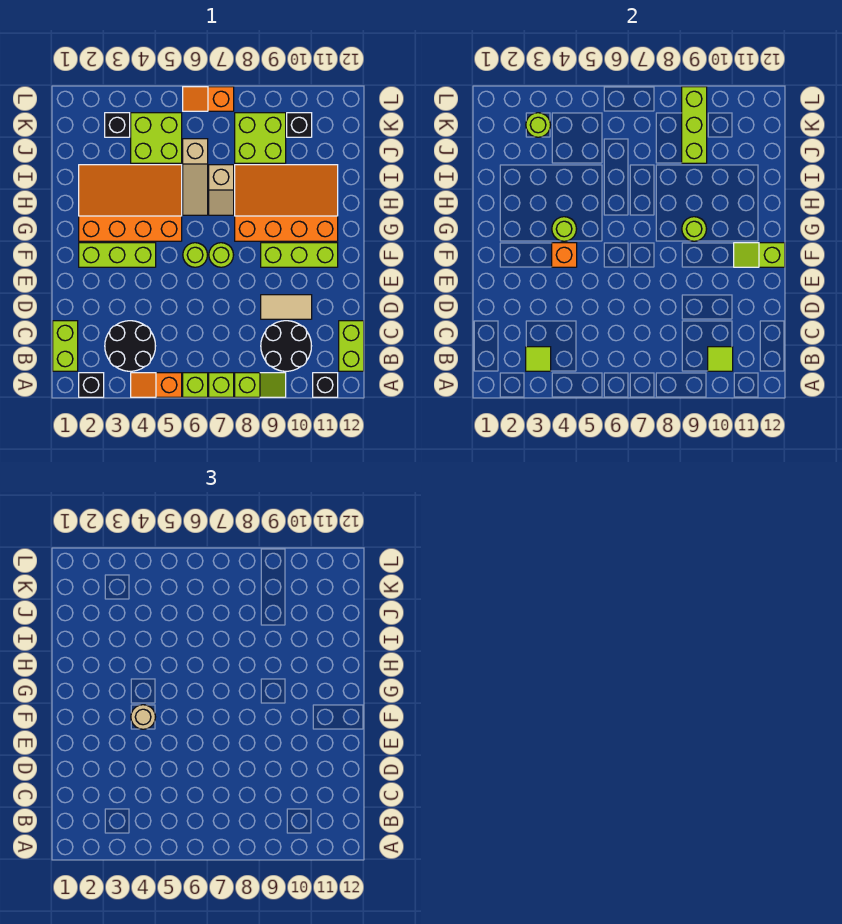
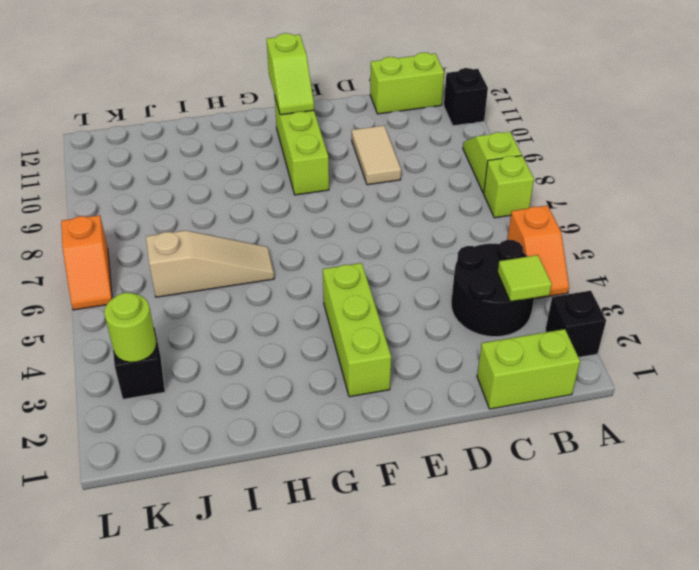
none -> lime brick A6 level 1
none -> black round brick B9:C10 level 1
none -> lime round brick F6 level 1
none -> lime round brick F7 level 1

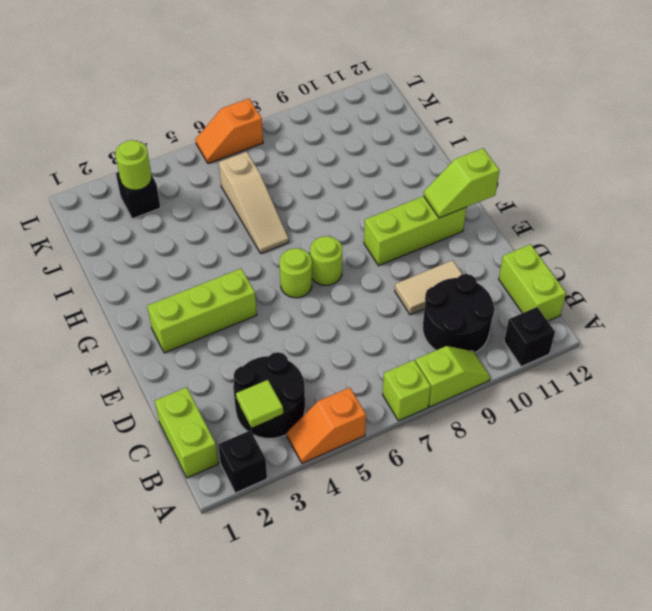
none -> lime brick A6 level 1
none -> orange slope G2:I5 level 1 top G
none -> orange slope G8:I11 level 1 top G
none -> tan slope H7:I7 level 1 top I

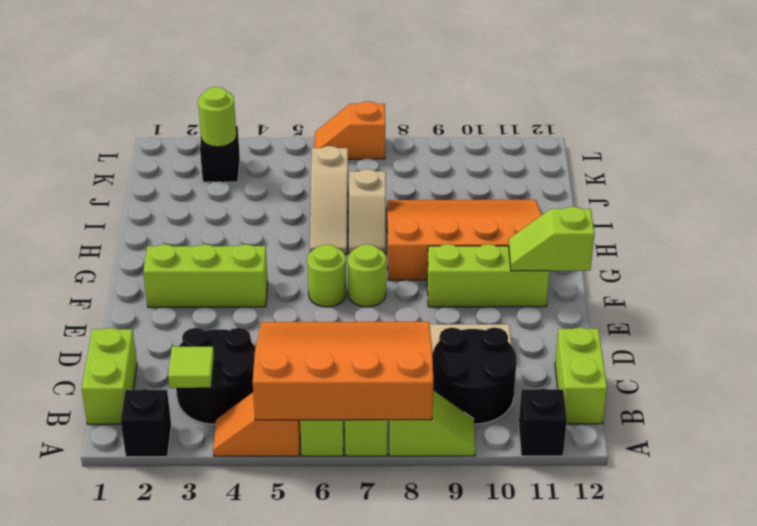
orange slope A5:C8 level 2 top A -> orange slope G2:I5 level 1 top G
none -> lime brick J4:K5 level 1
none -> lime brick J8:K9 level 1
none -> black brick K10 level 1
none -> lime tile B10 level 2

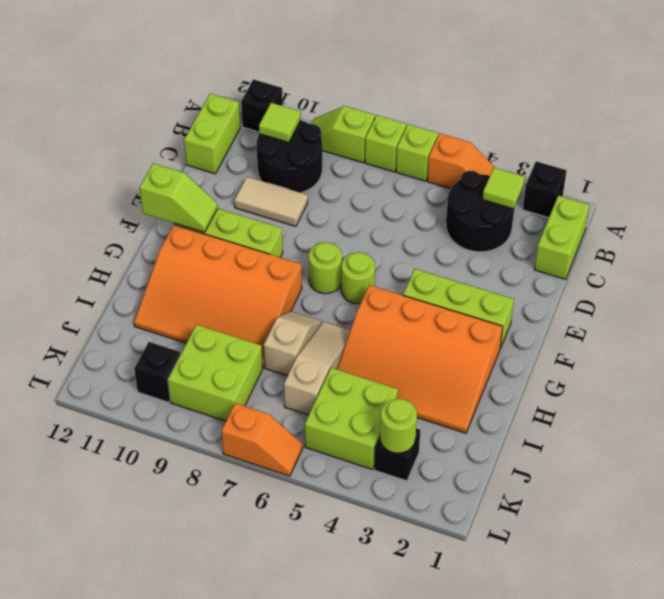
none -> orange brick F4 level 2
none -> lime round brick G4 level 2
none -> lime round brick G9 level 2
none -> lime brick J9:L9 level 2

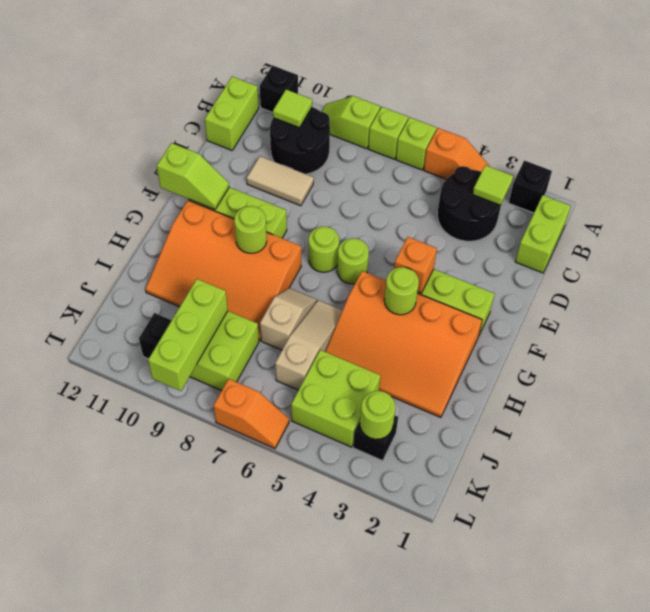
none -> tan round brick F4 level 3

